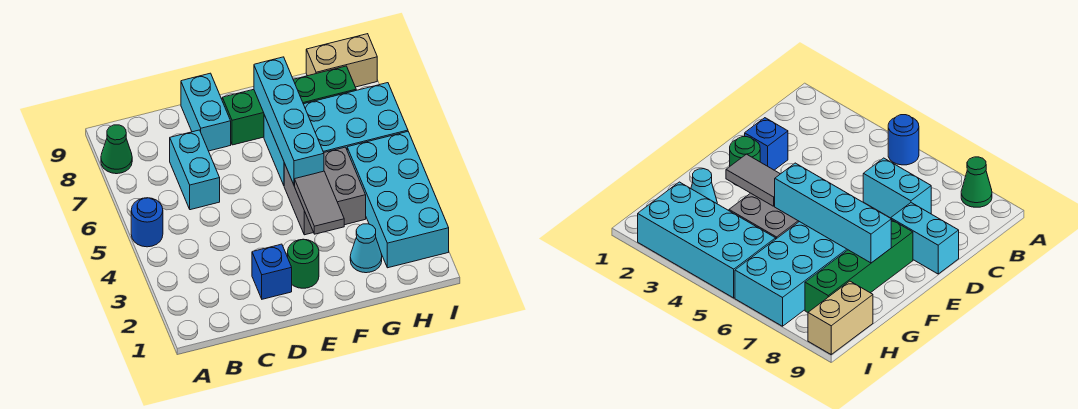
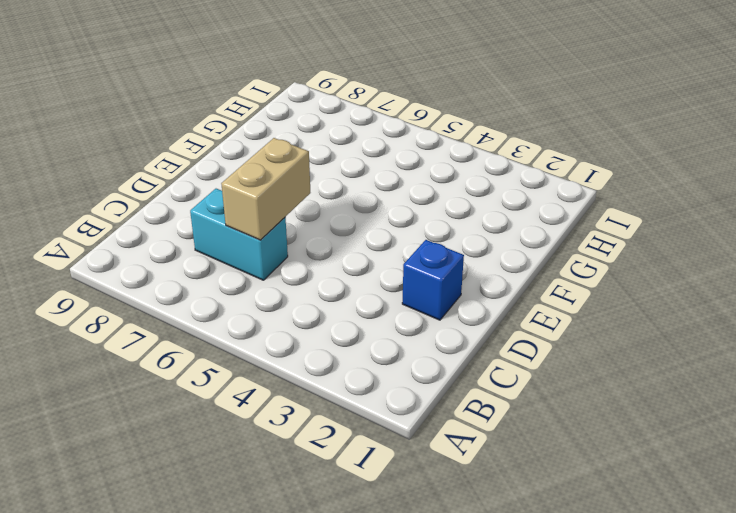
tan brick C6:D6 level 2 -> tan brick H9:I9 level 1
none -> blue round brick A5 level 1
none -> green cone A8 level 1
none -> cyan brick D8:D9 level 1

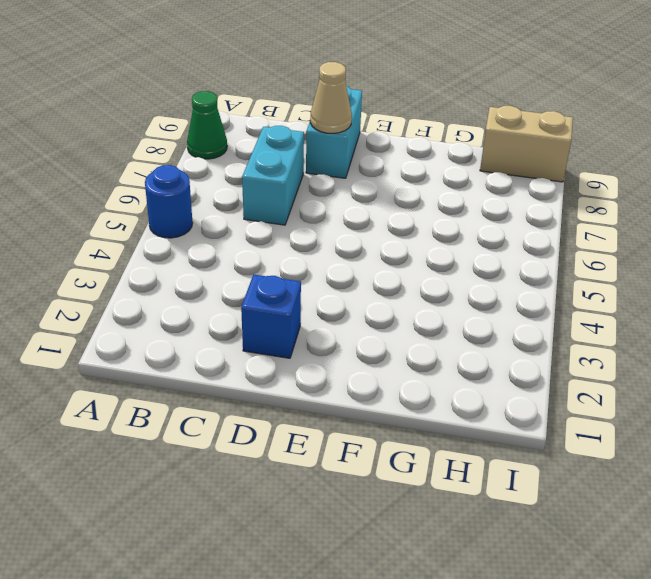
tan cone D8 level 2 -> none
none -> green round brick E2 level 1
none -> green brick E8:H8 level 1
none -> grey brick F4:G5 level 1

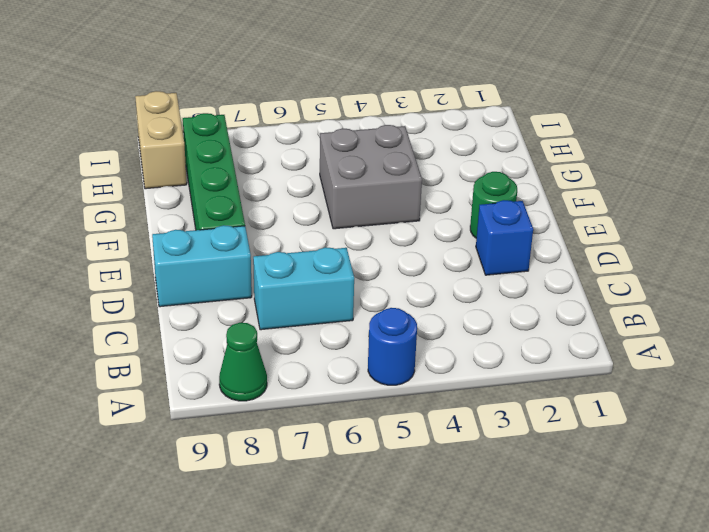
none -> cyan brick F6:I7 level 1
none -> cyan cone G2 level 1
none -> cyan brick H2:I5 level 1

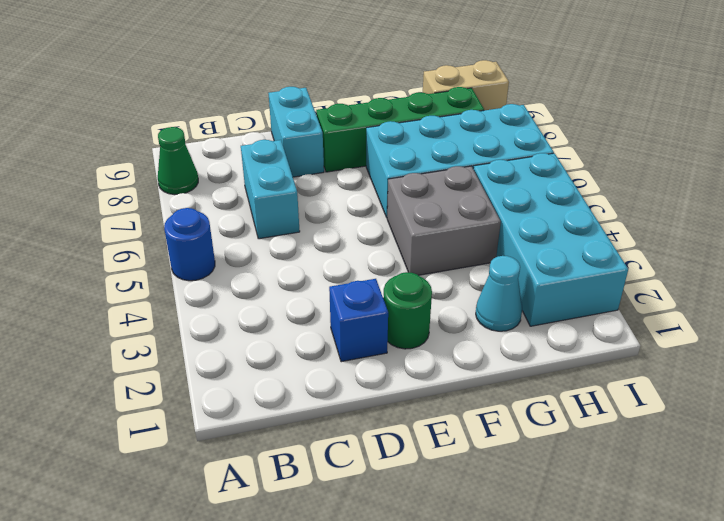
none -> grey tile F3:F4 level 2
none -> cyan brick F5:F8 level 2

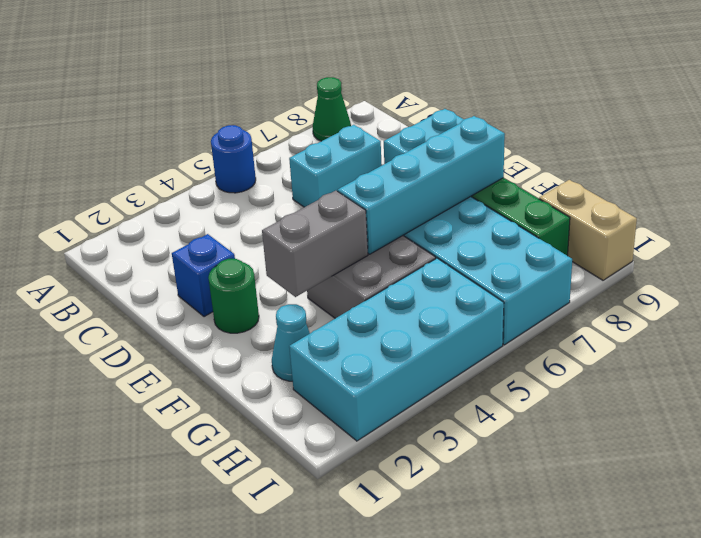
grey brick F3:F4 level 2 -> grey tile F3:F4 level 2

